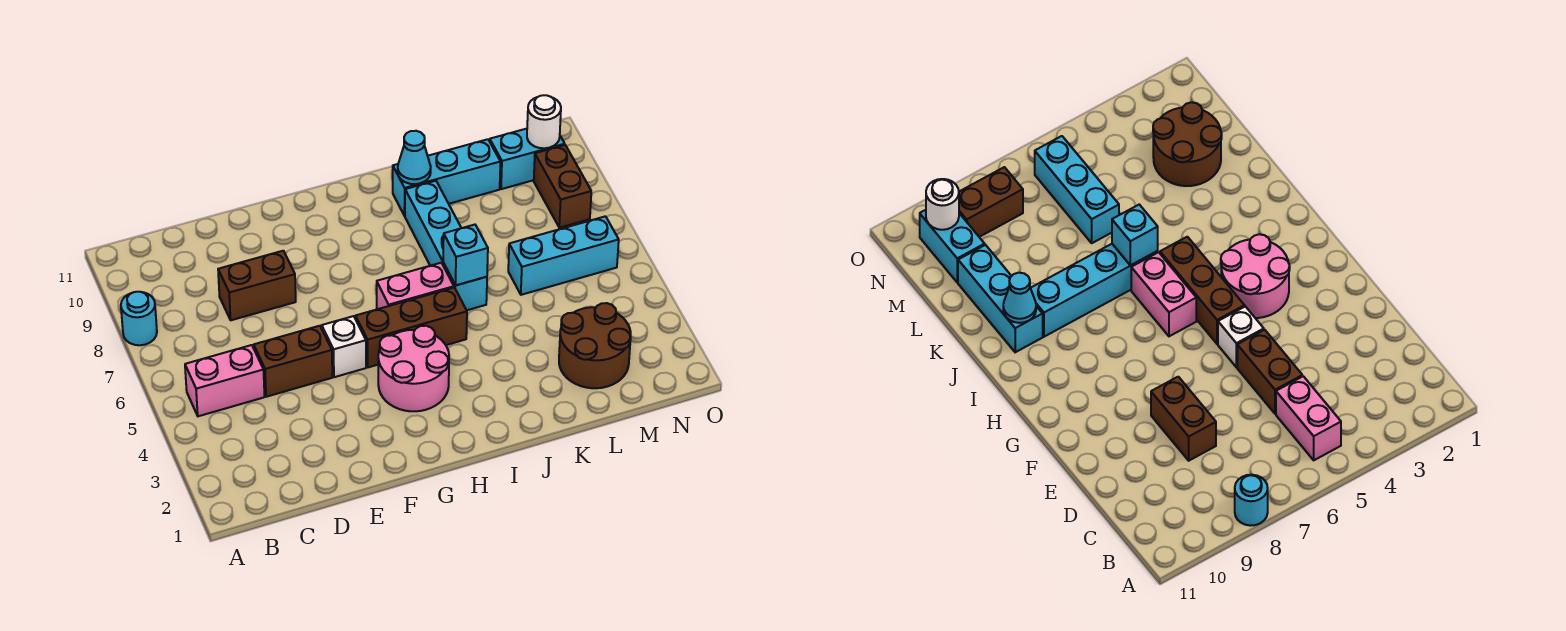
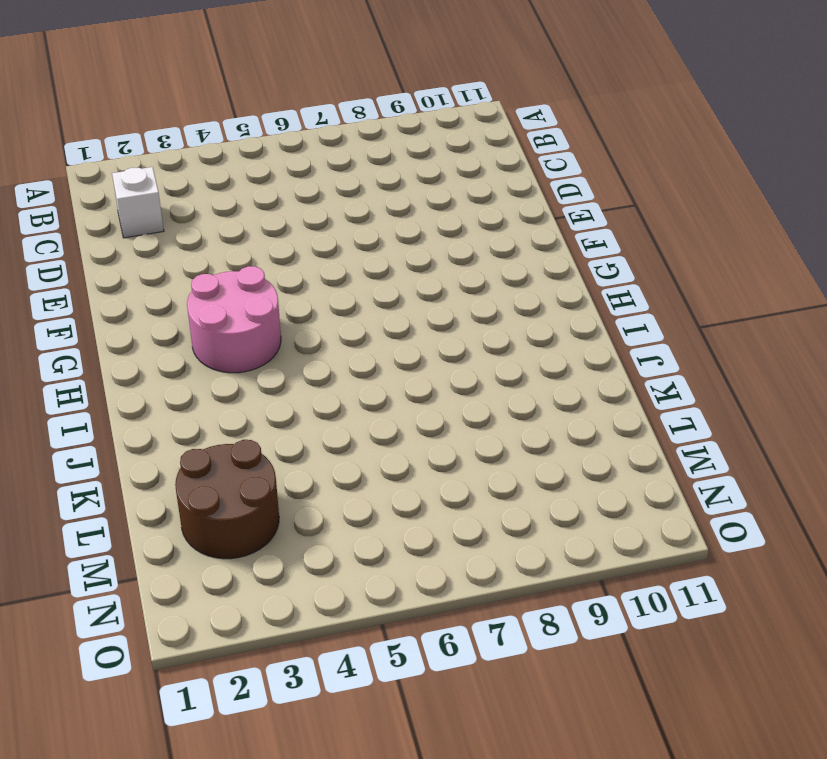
white brick C2 level 1 -> white brick F5 level 1
none -> cyan round brick A8 level 1
none -> pink brick B5:C5 level 1
none -> brown brick D5:E5 level 1

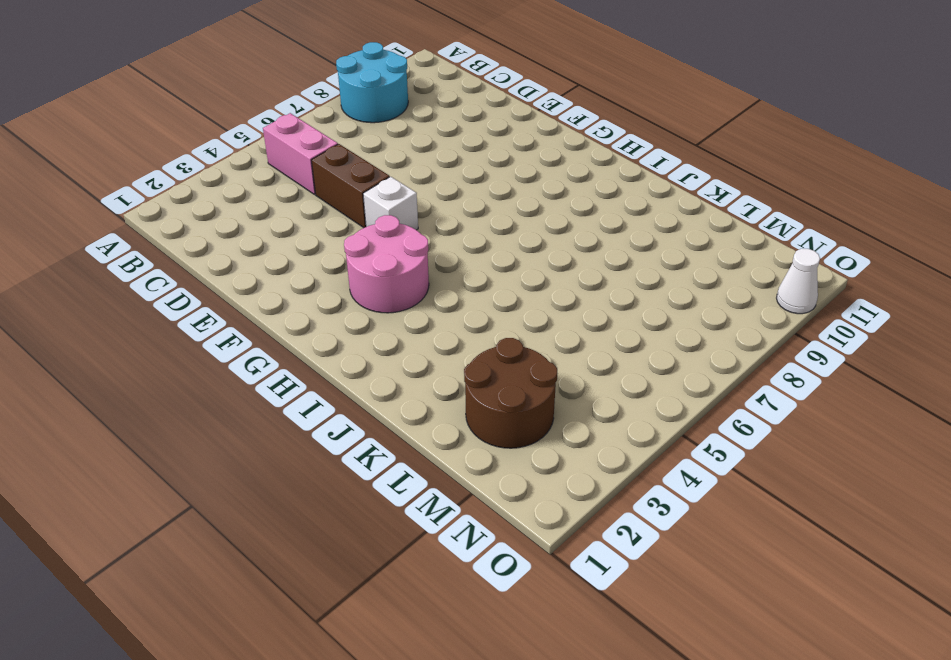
cyan round brick A8:B9 level 1 -> cyan round brick A8 level 1
white cone O10 level 1 -> none
none -> brown brick D8:E8 level 1
none -> brown brick G5:I5 level 1
none -> pink brick H6:I6 level 1

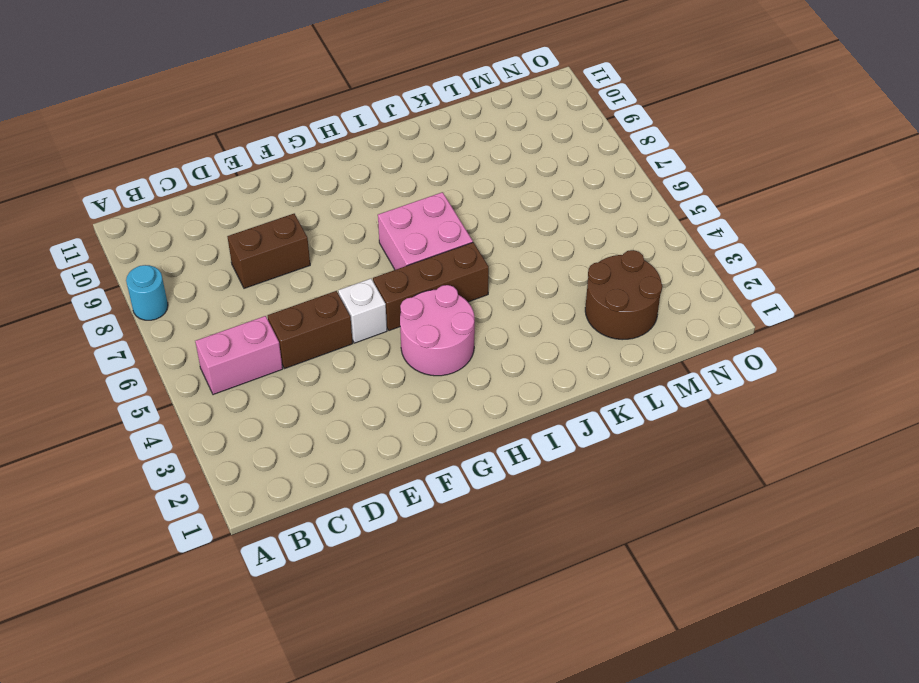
pink brick H6:I7 level 1 -> pink brick H6:I6 level 1
none -> cyan brick J6:J9 level 1
none -> cyan brick J10:L10 level 1
none -> cyan brick L6:N6 level 1

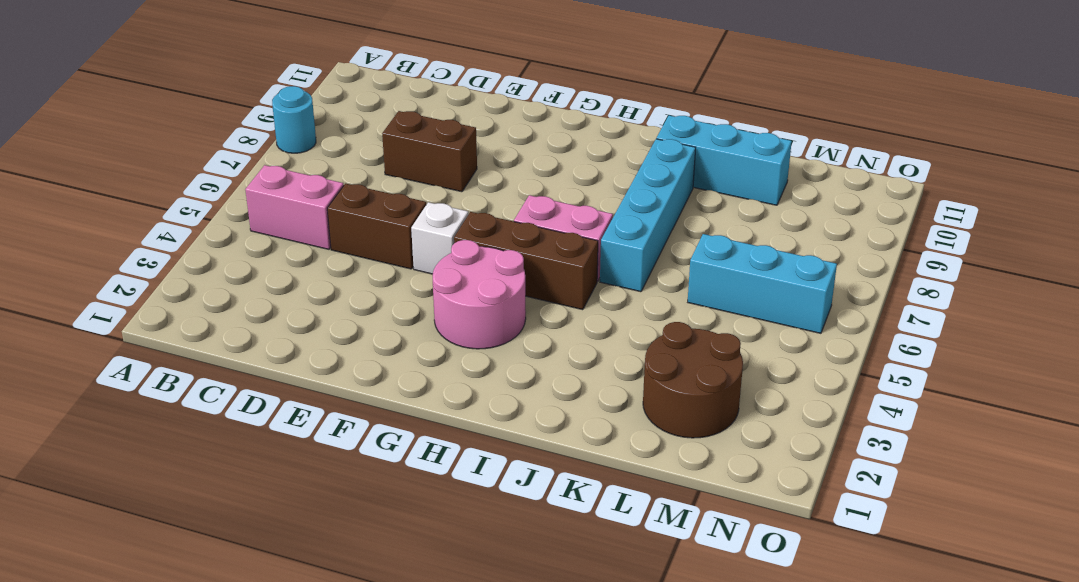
none -> cyan brick M10:N10 level 1
none -> brown brick N8:N9 level 1
none -> cyan brick J6 level 2

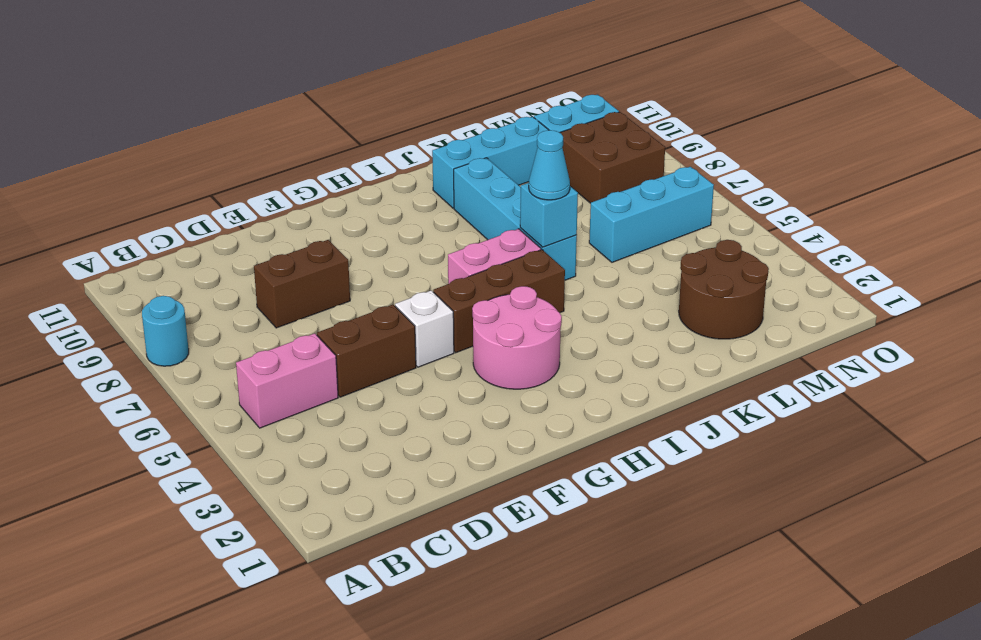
cyan cone J6 level 3 -> cyan cone J10 level 2
brown brick M8:N9 level 1 -> brown brick N8:N9 level 1
none -> white round brick N10 level 2

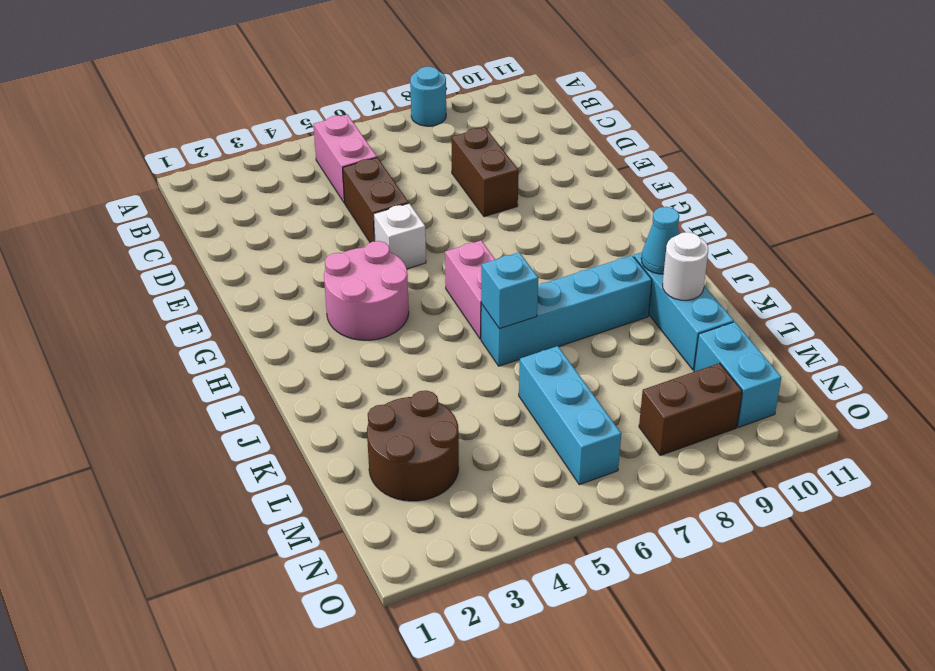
white round brick K10 level 2 -> white round brick N10 level 2
none -> brown brick G5:I5 level 1

